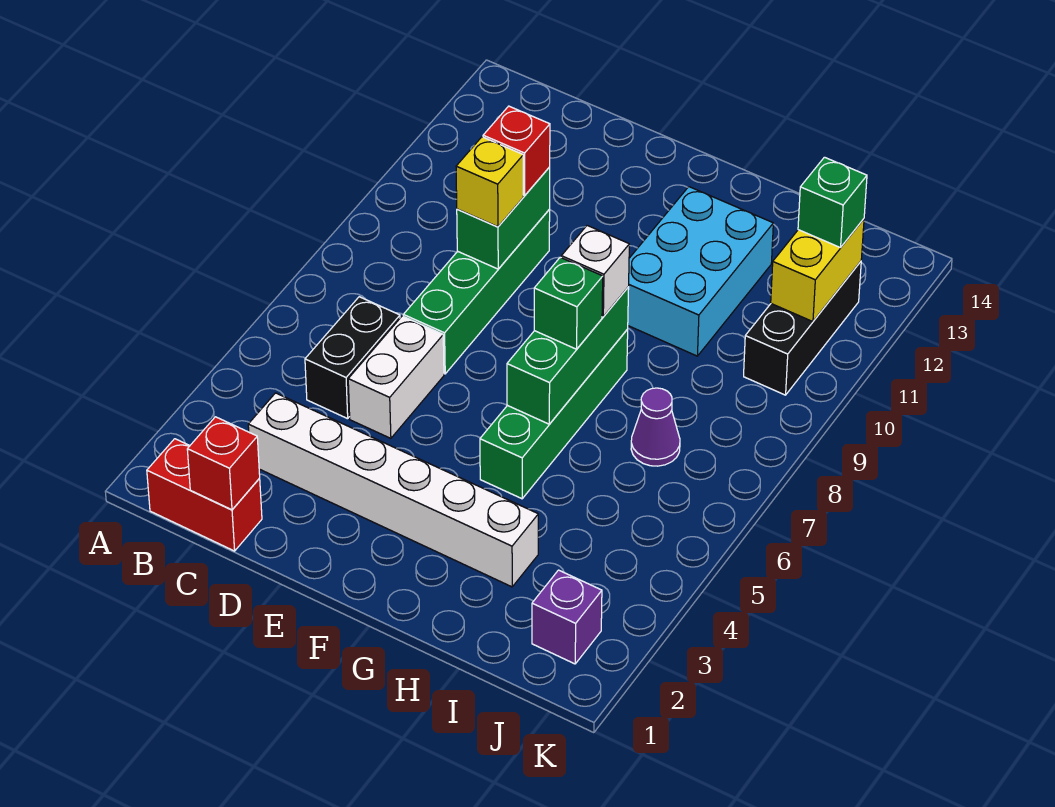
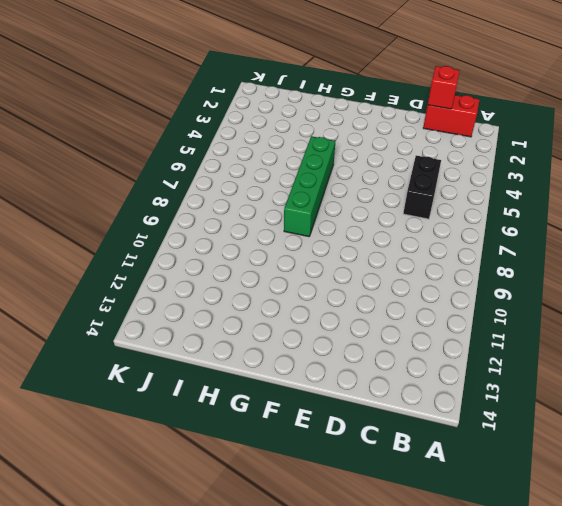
none -> white brick C3:H3 level 1
none -> white brick D5:D6 level 1
none -> green brick D7:D10 level 1

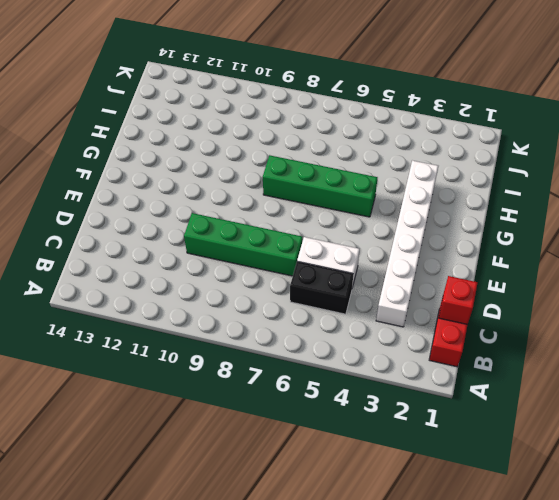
none -> cyan brick G10:H12 level 1
none -> purple cone I7 level 1
none -> purple brick J2 level 1

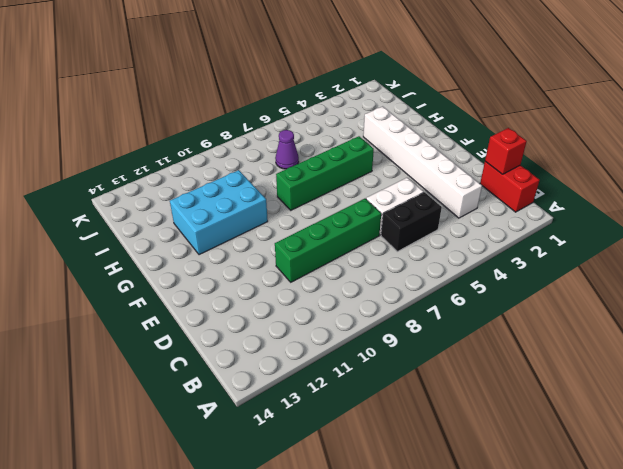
none -> purple brick J2 level 1
none -> black brick J10:J12 level 1
none -> green brick D9:D10 level 2

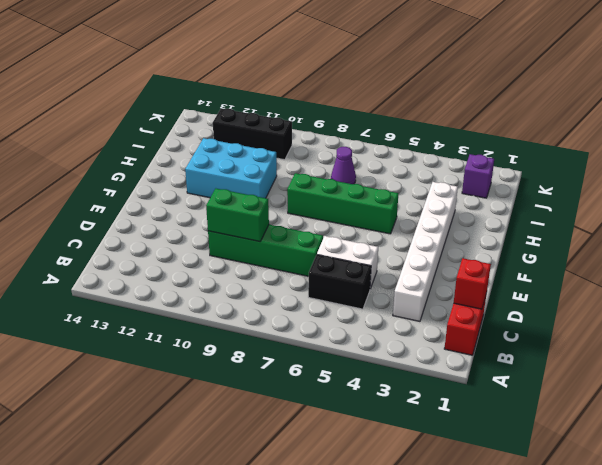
none -> green brick G6:G8 level 2
none -> yellow brick J11:J12 level 2
none -> yellow brick D9 level 3

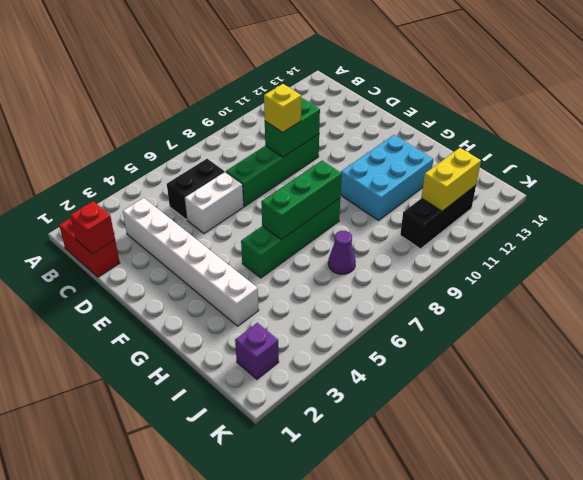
none -> red brick D10 level 3
none -> green brick G7 level 3
none -> white brick G8 level 3

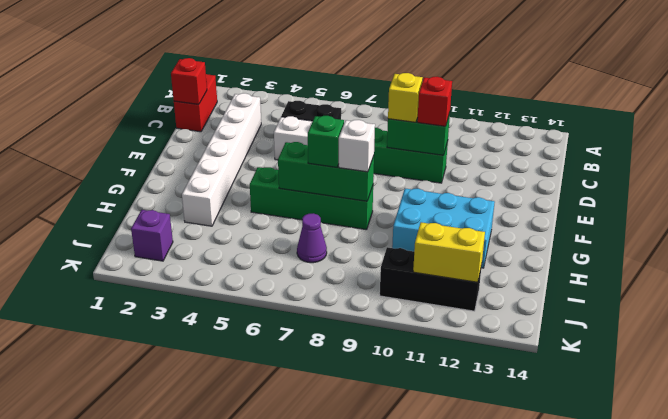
none -> green brick J12 level 3

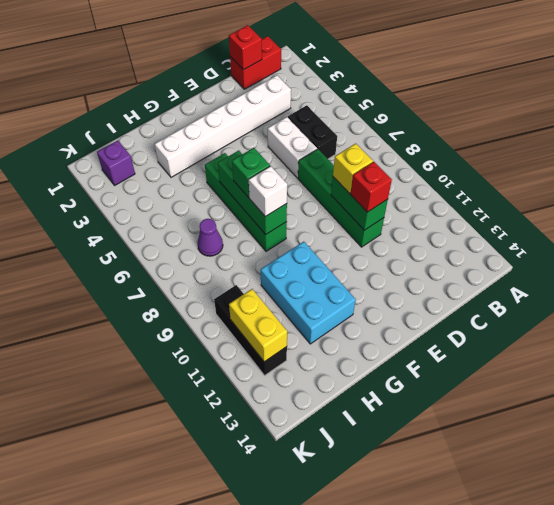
none -> green brick J12 level 3

